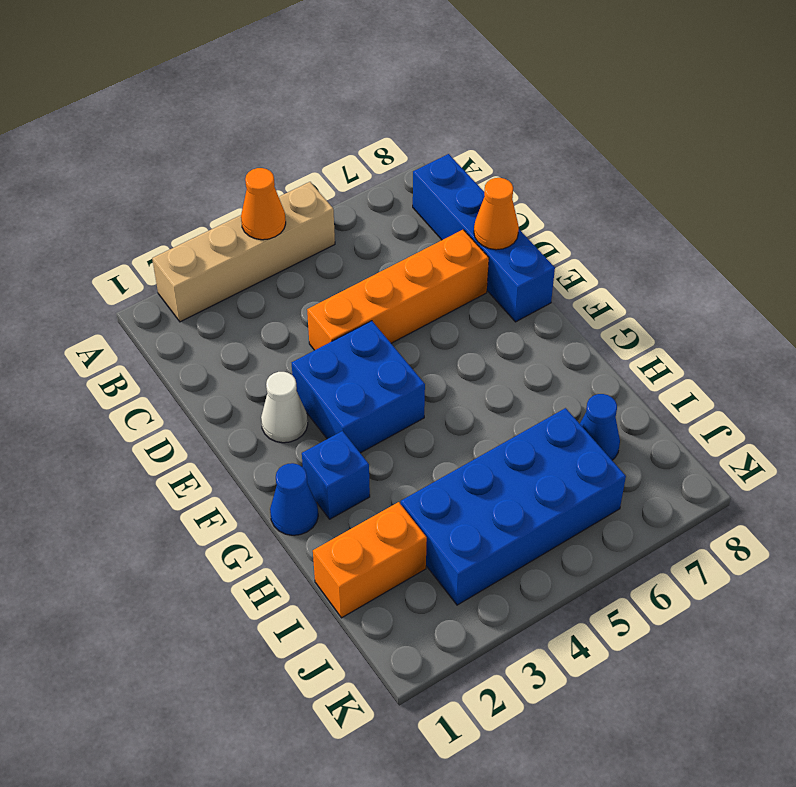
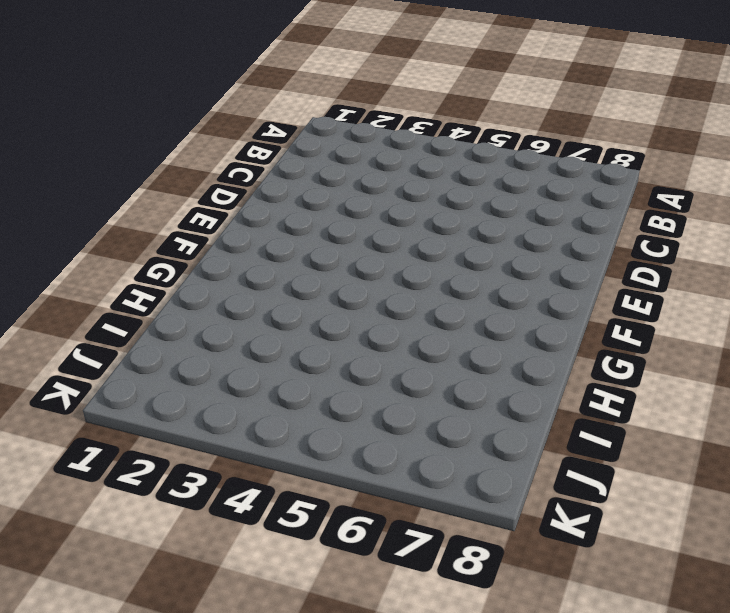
none -> tan brick A2:A5 level 1
none -> blue brick B8:E8 level 1
none -> orange brick D4:D7 level 1

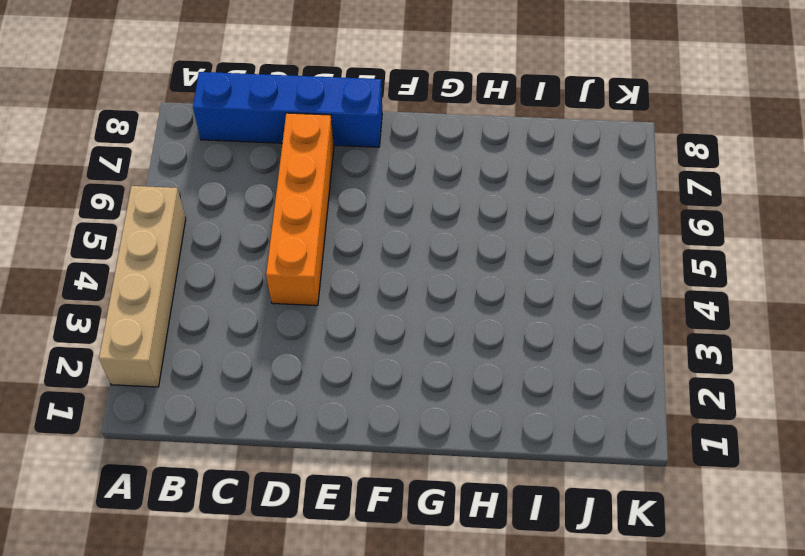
none -> white cone E2 level 1
none -> blue brick E3:F4 level 1
none -> blue cone G1 level 1

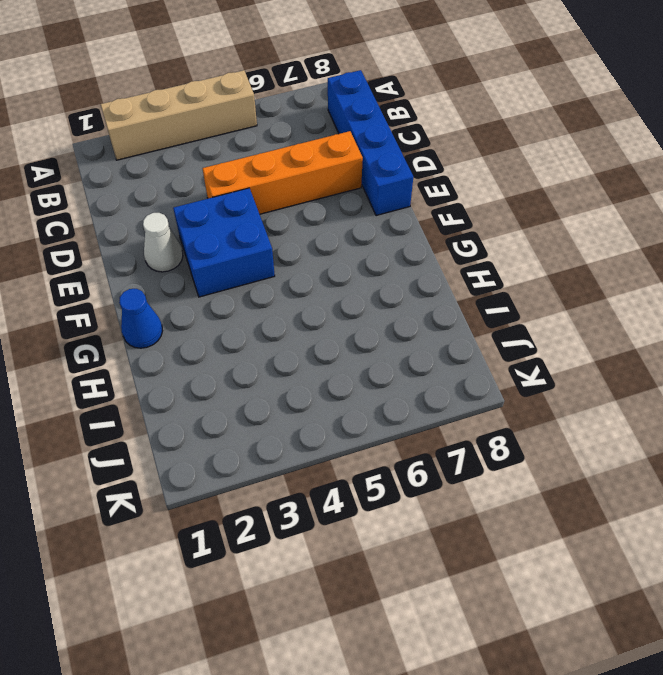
none -> blue brick G2 level 1
none -> orange brick I1:I2 level 1
none -> blue brick I3:J6 level 1

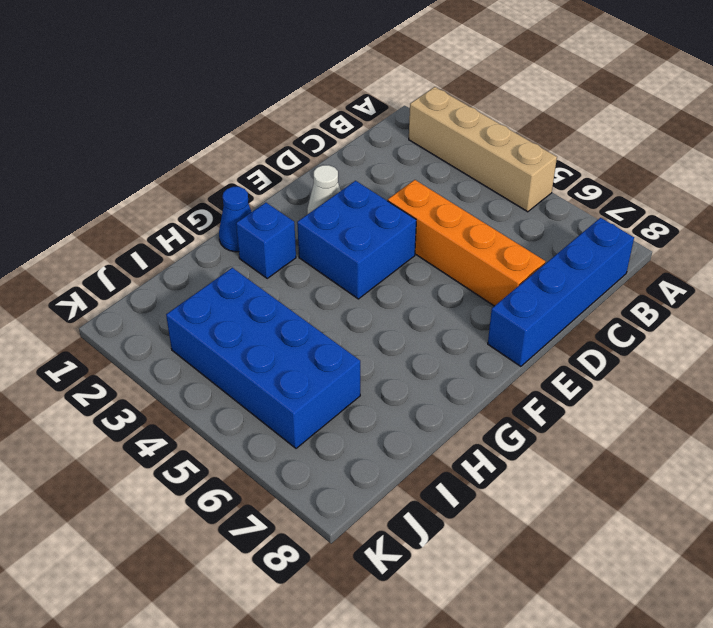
none -> orange brick I1:I2 level 1
none -> blue cone I7 level 1
none -> orange cone A4 level 2

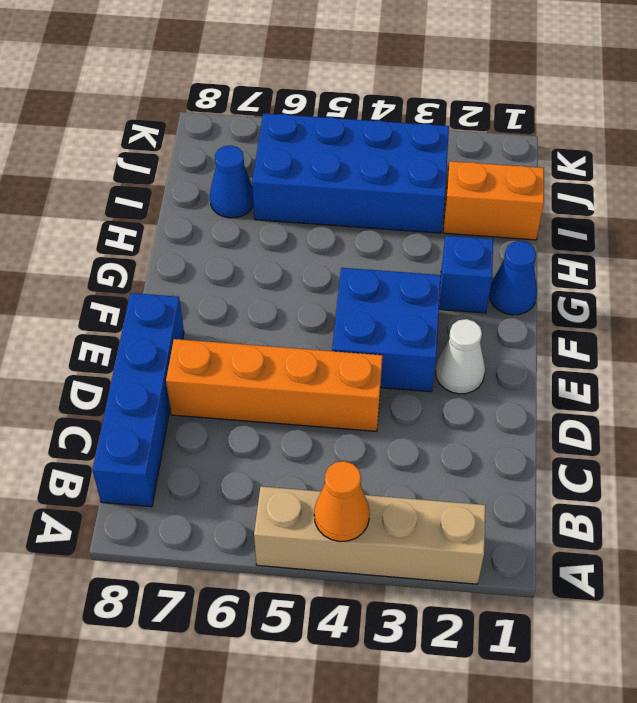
none -> orange cone D8 level 2

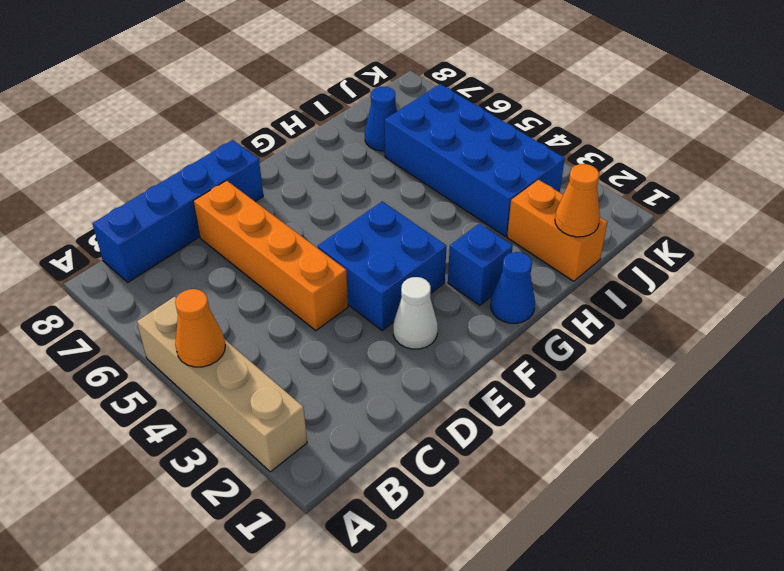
orange cone I1 level 2 -> orange cone D8 level 2

